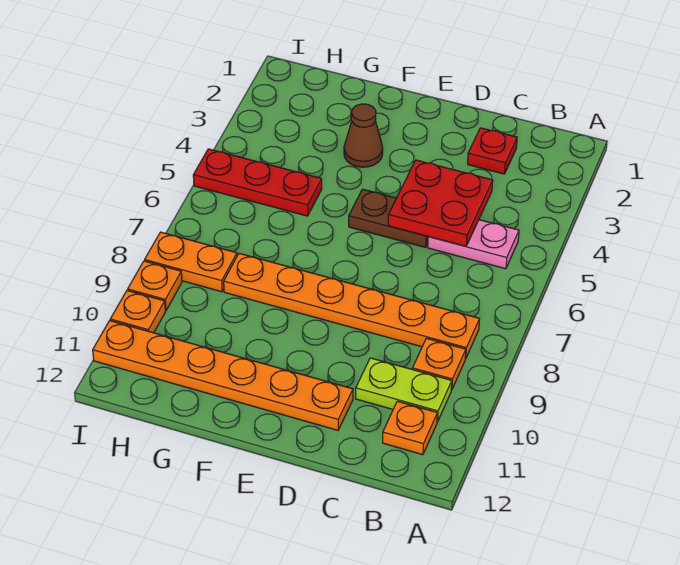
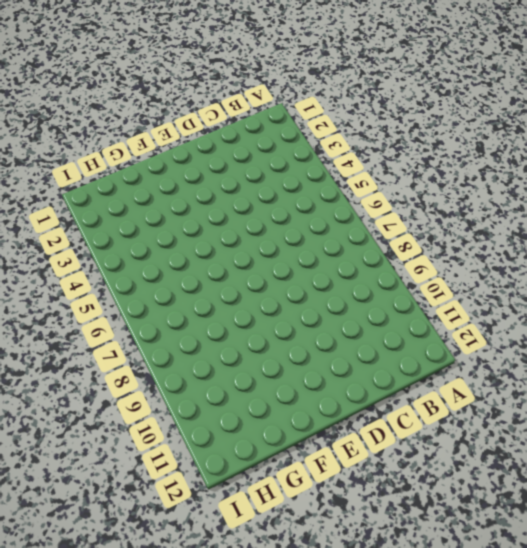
none -> pink plate B5:C5 level 1
none -> orange plate B8:G8 level 1
none -> orange plate B9 level 1

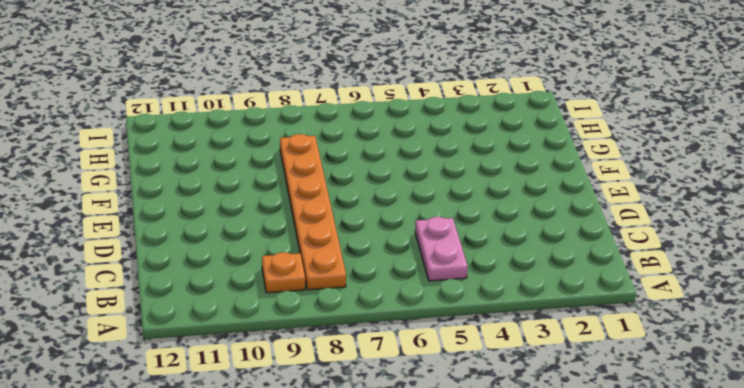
none -> lime plate B10:C10 level 1
none -> orange plate B11 level 1
none -> red plate C2 level 1

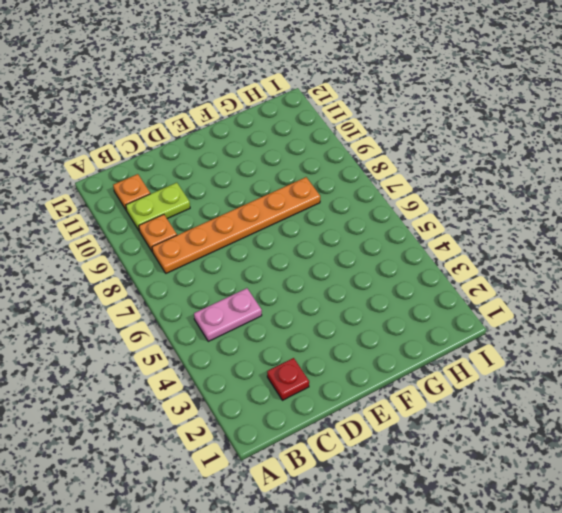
none -> brown plate D5:E5 level 1
none -> orange plate D11:I11 level 1
none -> brown cone F3 level 1

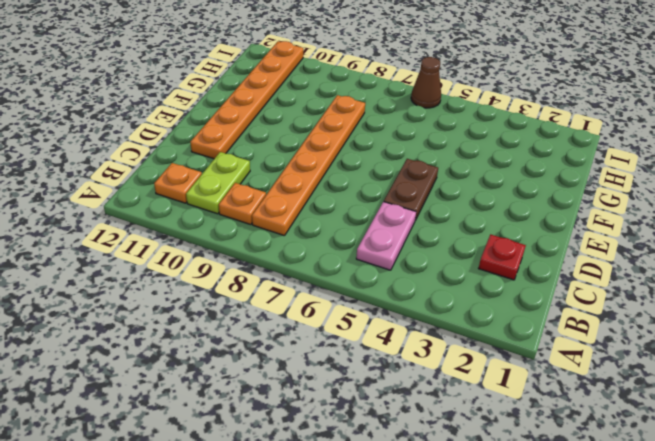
brown cone I6 level 1 -> brown cone F3 level 1
none -> red plate G5:I5 level 1
none -> orange plate H8:I8 level 1
none -> orange plate I9 level 1

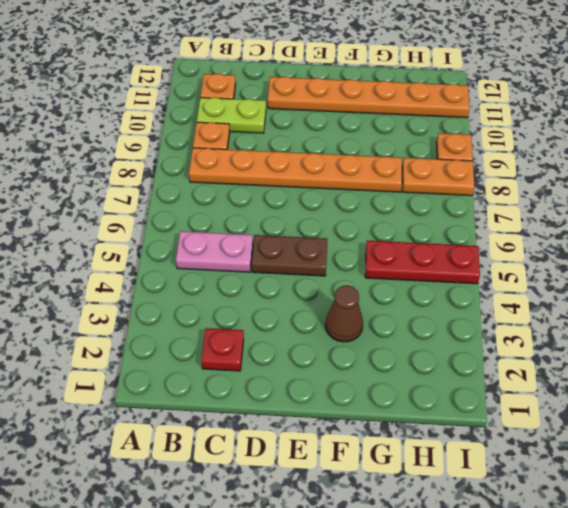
none -> orange plate I10 level 1
none -> red plate C4:D5 level 2

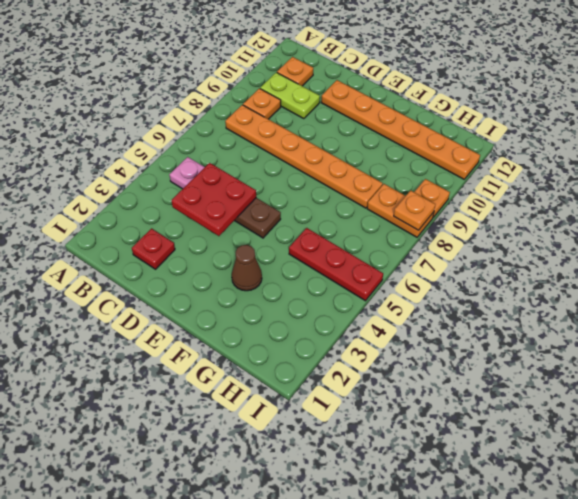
orange plate I8 level 2 -> orange plate I10 level 1

